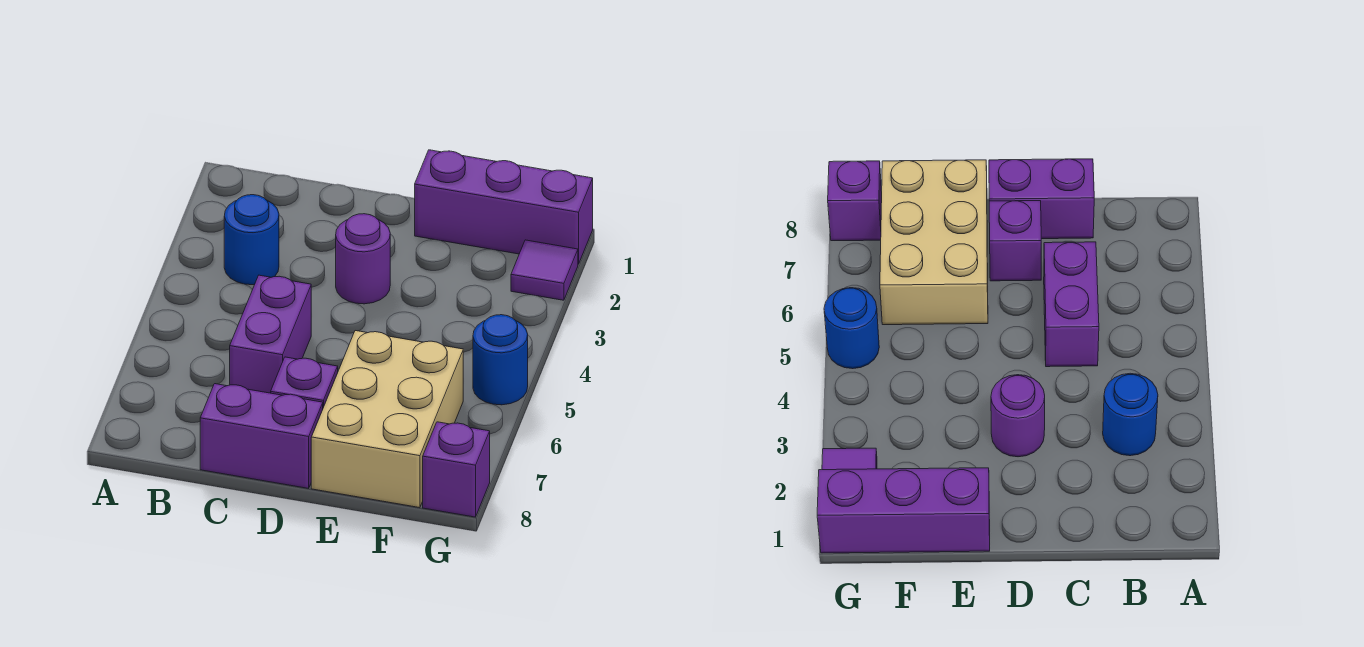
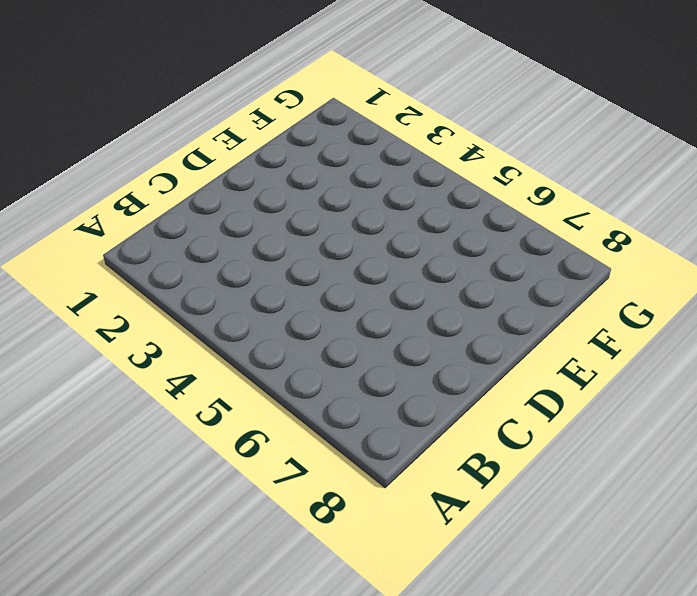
none -> blue round brick B3 level 1
none -> purple brick C5:C6 level 1

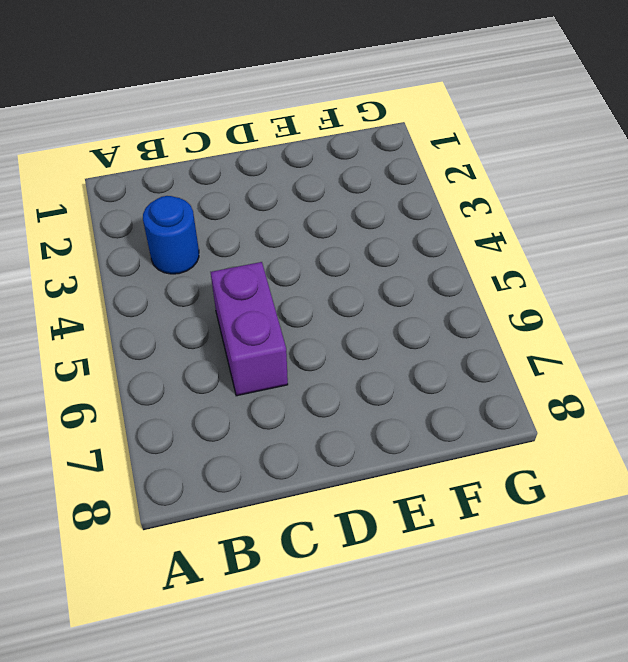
none -> purple brick C8:D8 level 1
none -> purple round brick D3 level 1

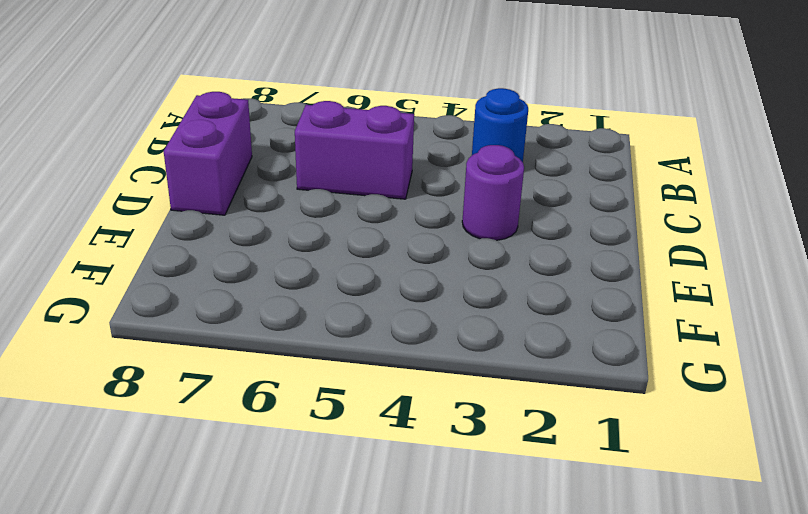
none -> purple brick D7 level 1
none -> purple brick E1:G1 level 1

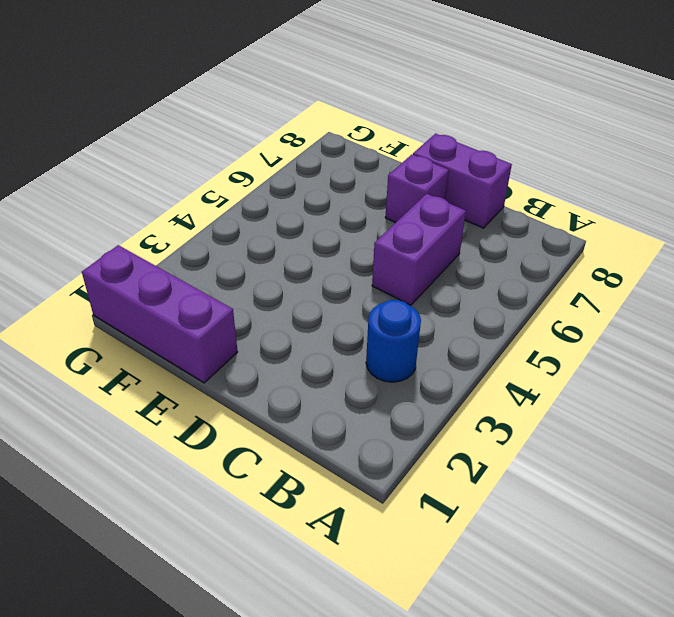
none -> purple round brick D3 level 1
none -> tan brick E6:F8 level 1

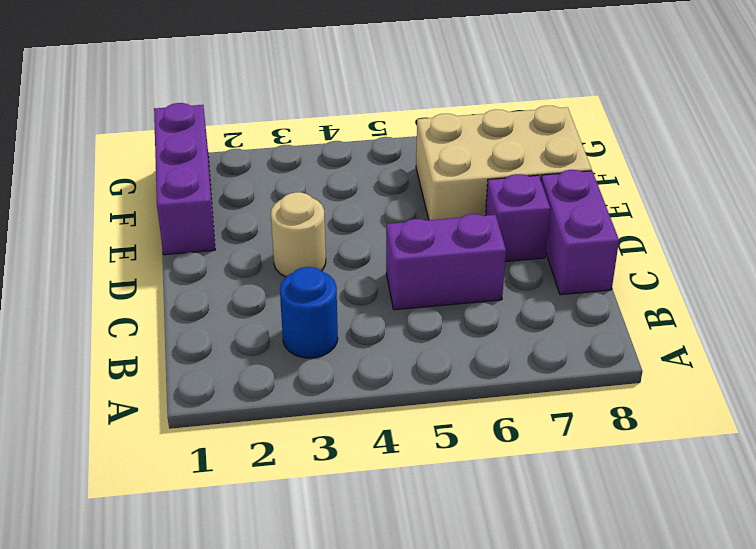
tan round brick D3 level 1 -> purple round brick D3 level 1
none -> purple tile G2 level 1
none -> blue round brick G5 level 1

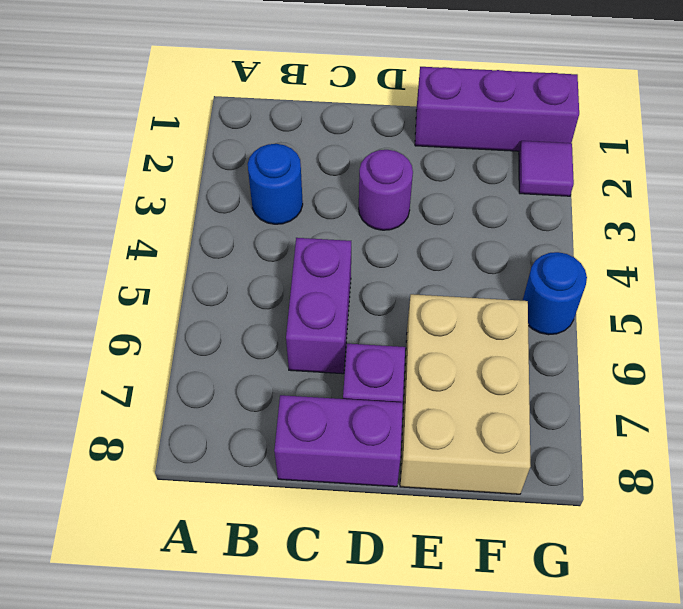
none -> purple brick G8 level 1

